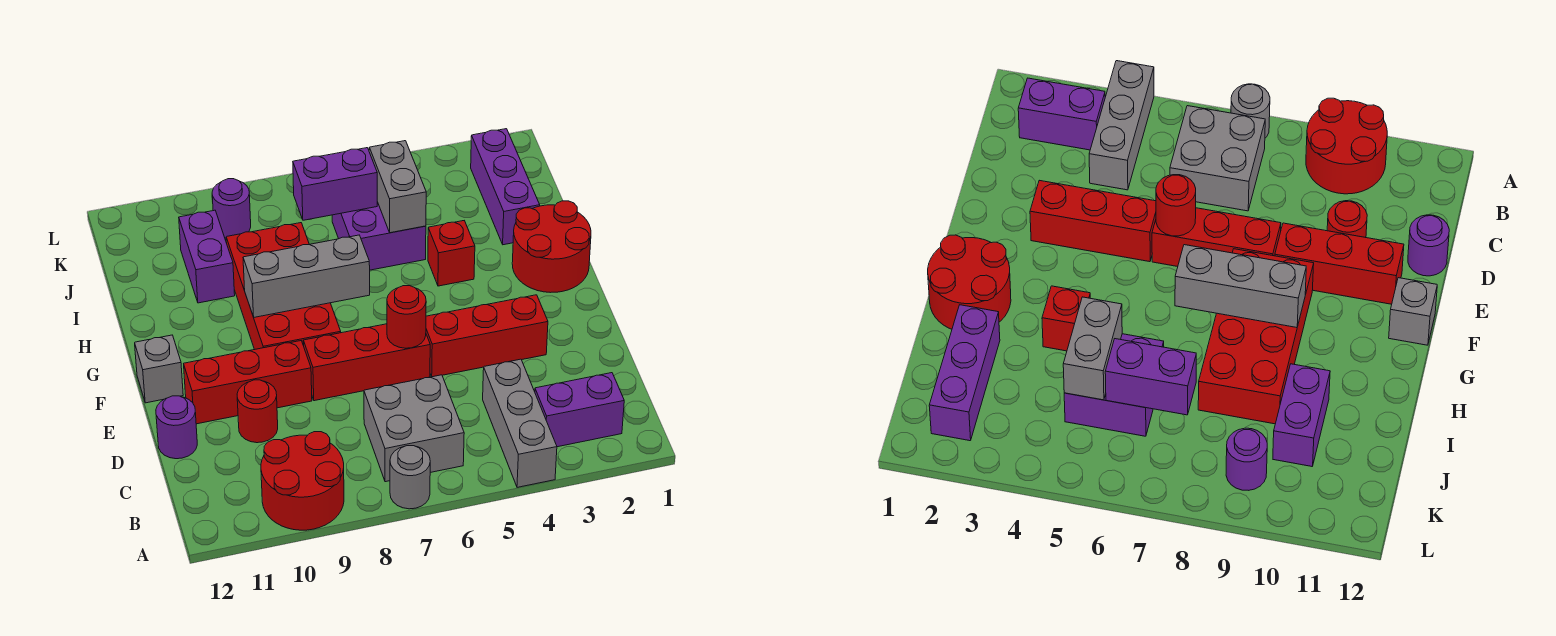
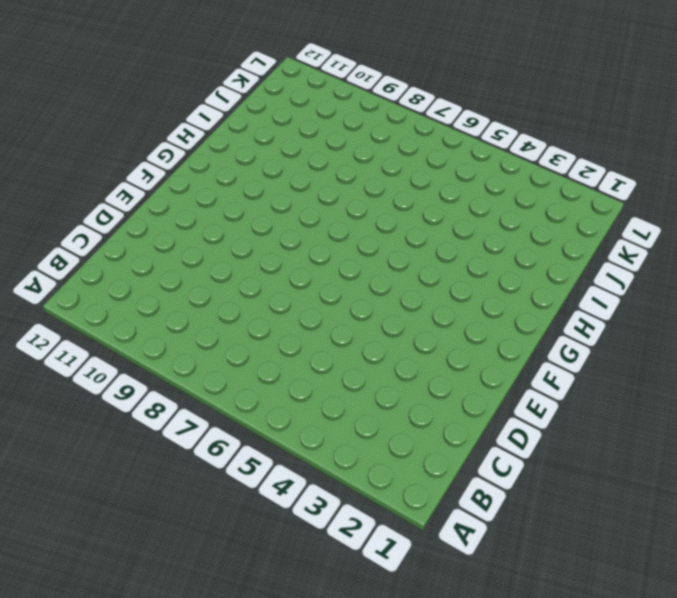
none -> grey brick A4:C4 level 1
none -> grey round brick A7 level 1
none -> red round brick A9:B10 level 1

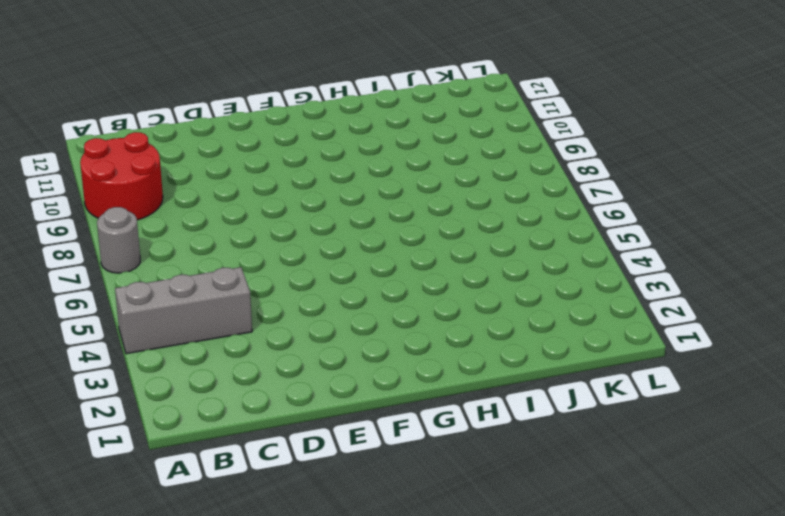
none -> purple brick B2:B3 level 1
none -> grey brick B6:C7 level 1
none -> red round brick D10 level 1

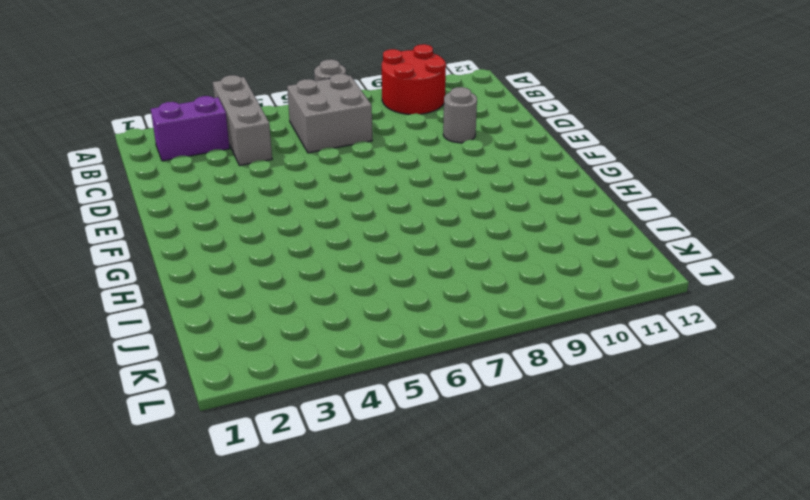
grey round brick D10 level 1 -> red round brick D10 level 1
none -> purple round brick D12 level 1
none -> red brick E3:E5 level 1
none -> red brick E6:E8 level 1

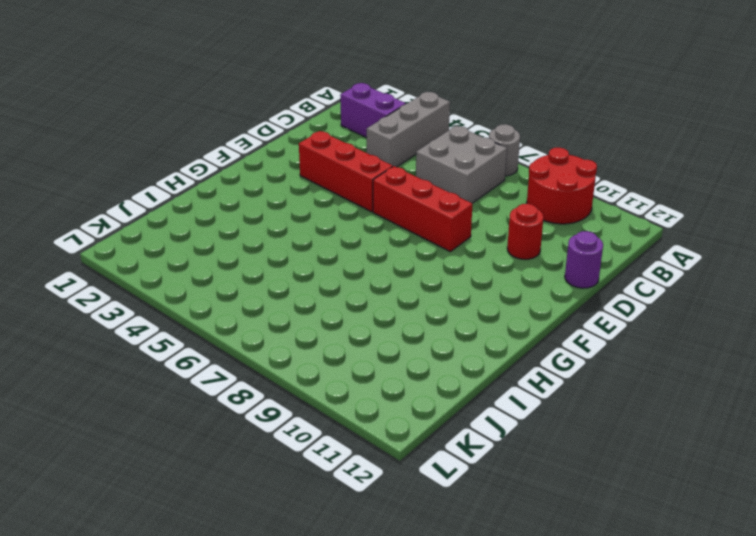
none -> red brick E9:E11 level 1
none -> red brick F8:I9 level 1
none -> grey brick F12 level 1

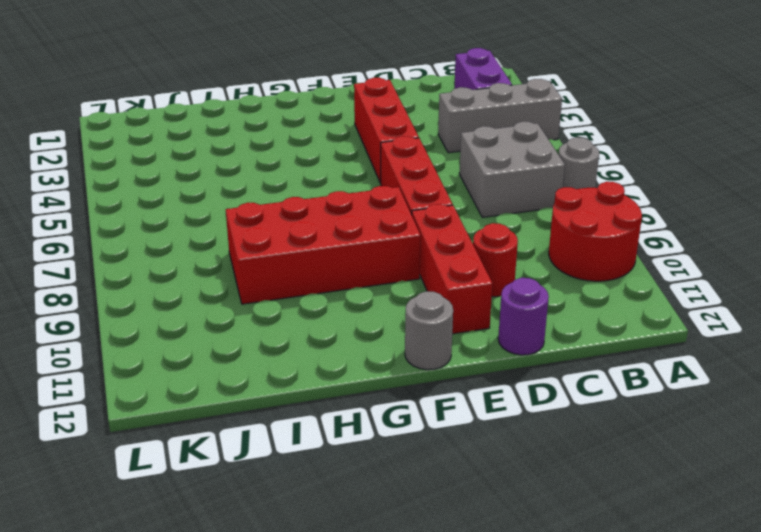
grey round brick F12 level 1 -> grey brick F12 level 1
none -> red round brick G1:H2 level 1
none -> red brick H4 level 1
none -> purple brick I2:K2 level 1

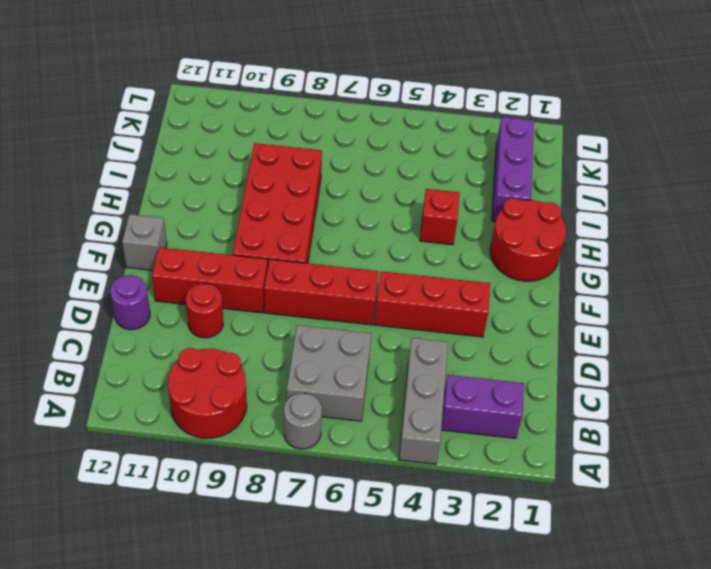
none -> purple brick I5:J6 level 1
none -> purple brick I10:J10 level 1
none -> purple round brick K9 level 1

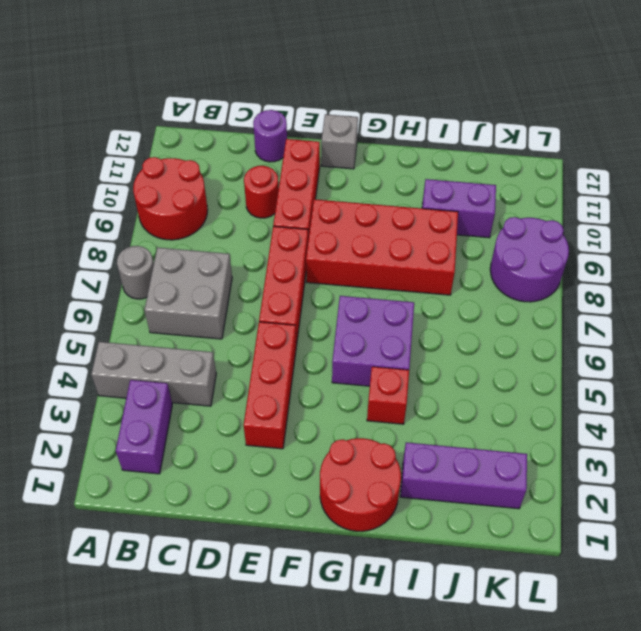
purple brick G5:H6 level 1 -> purple brick I5:J6 level 1
purple round brick K8:L9 level 1 -> purple round brick K9 level 1
none -> red round brick E6 level 2
none -> grey brick G7:G9 level 2
none -> grey brick I5:J5 level 2

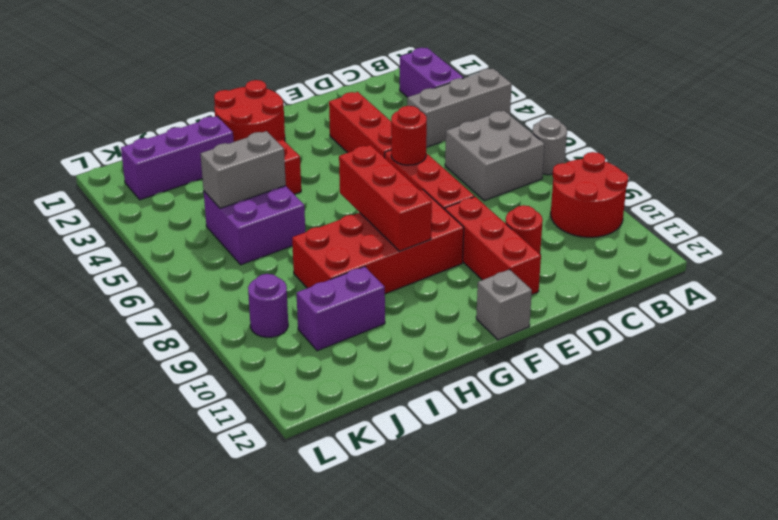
red brick G7:G9 level 2 -> grey brick G7:G9 level 2
none -> purple round brick D12 level 1
none -> purple brick J6:J7 level 2

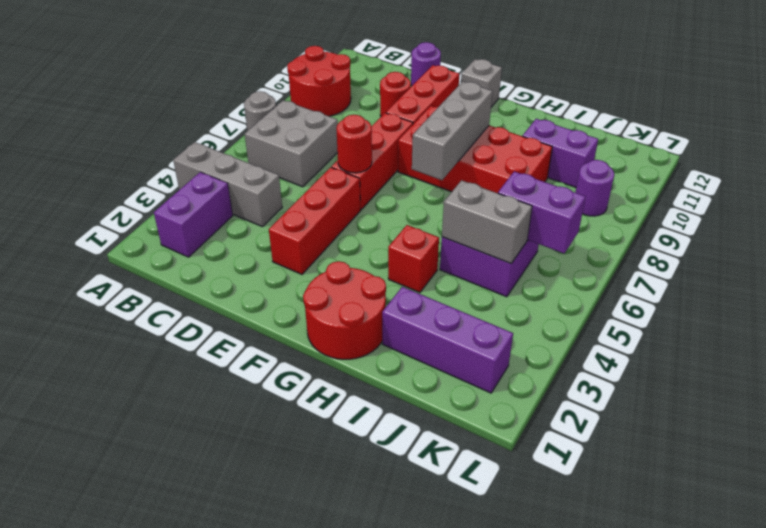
purple brick J6:K6 level 2 -> purple brick J6:J7 level 2

